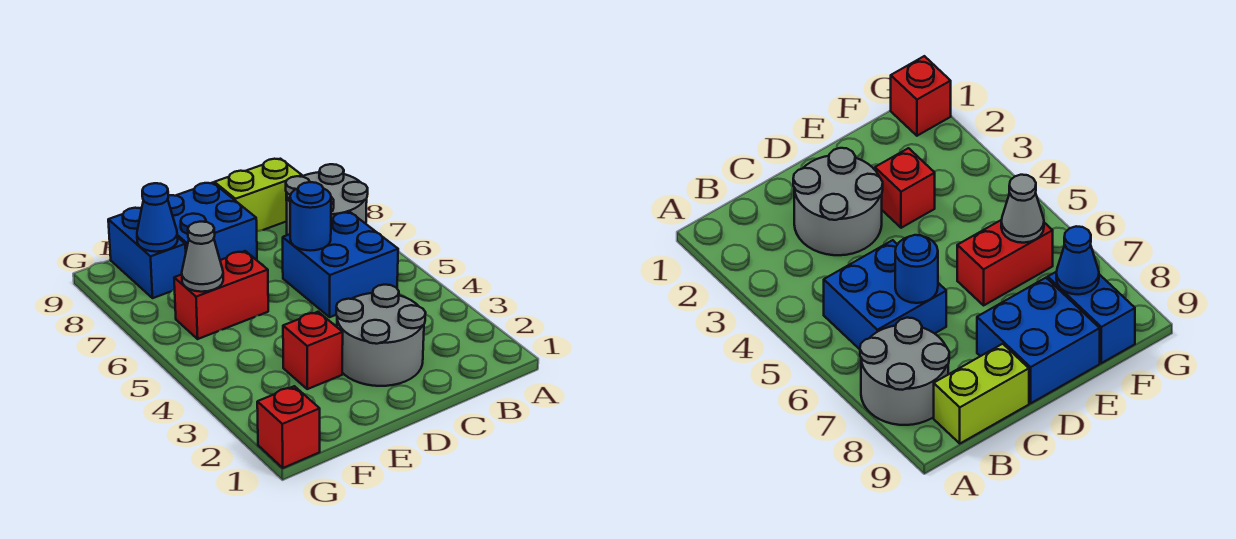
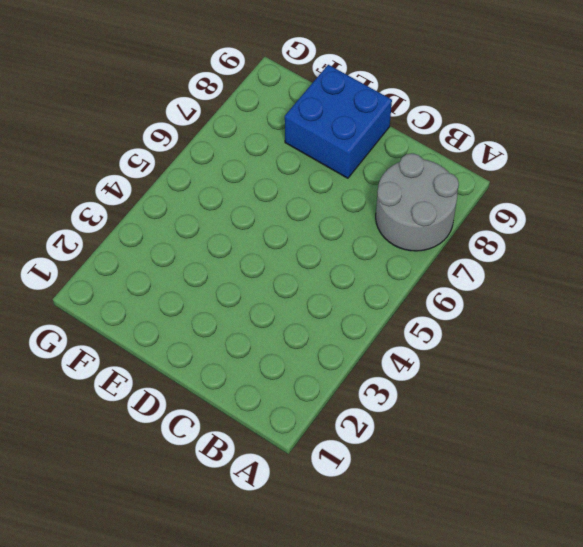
none -> blue brick B5:C6 level 1
none -> lime brick B9:C9 level 1
none -> grey round brick C2:D3 level 1

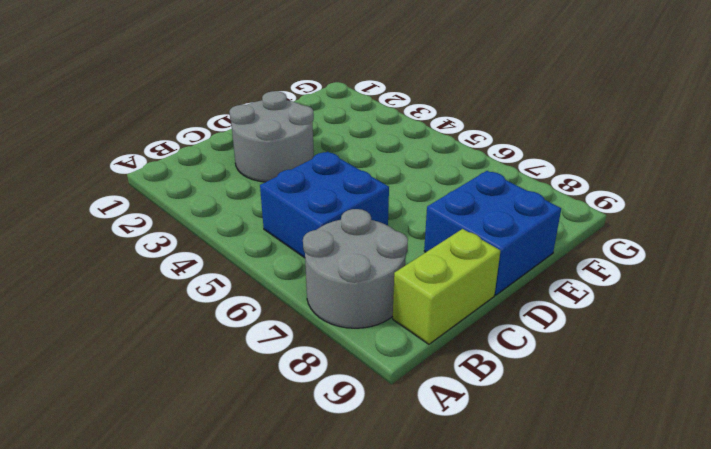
none -> red brick E3 level 1
none -> red brick E6:F6 level 1
none -> blue brick F8:F9 level 1

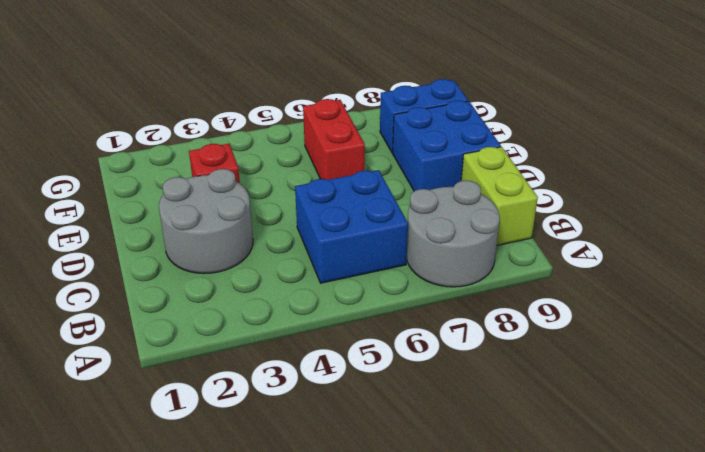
none -> red brick G1 level 1
none -> blue round brick C6 level 2
none -> grey cone F6 level 2

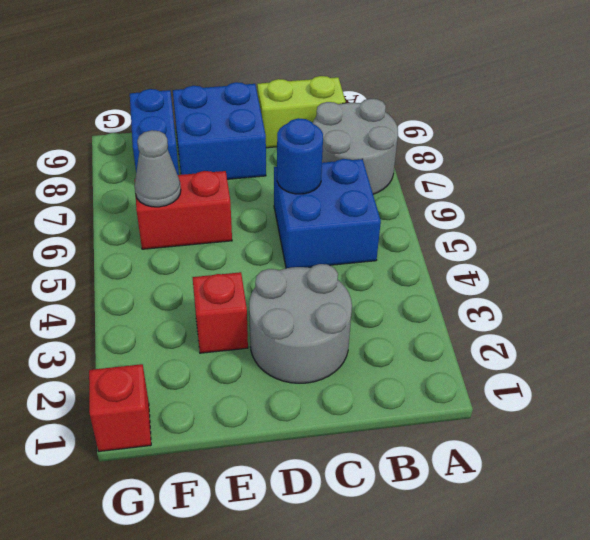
none -> blue cone F8 level 2

